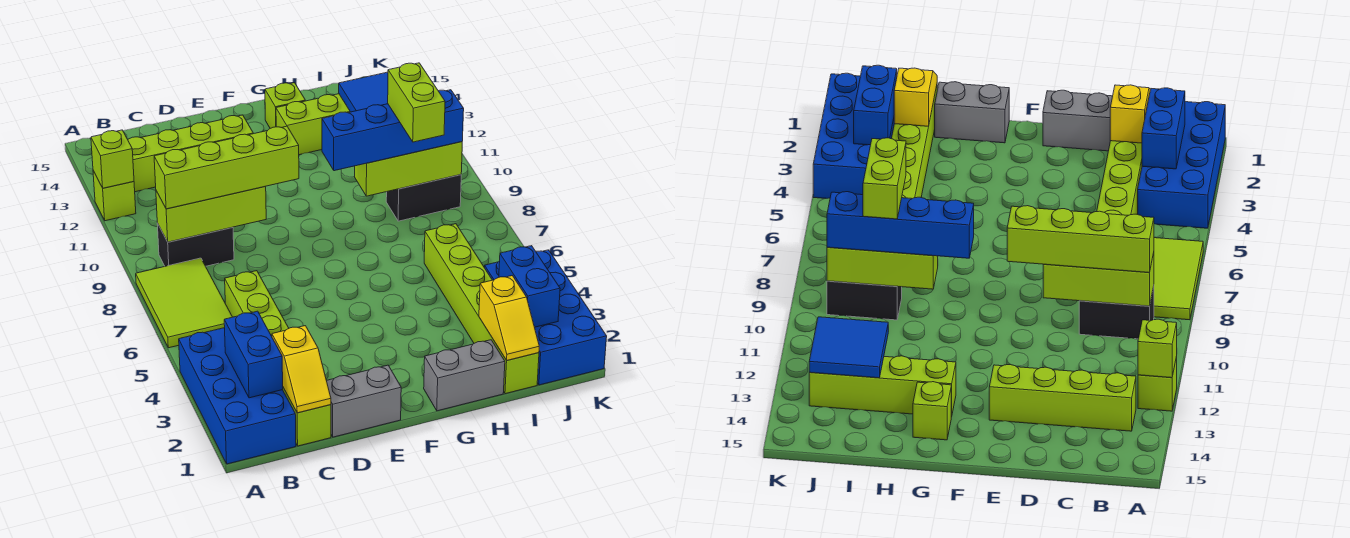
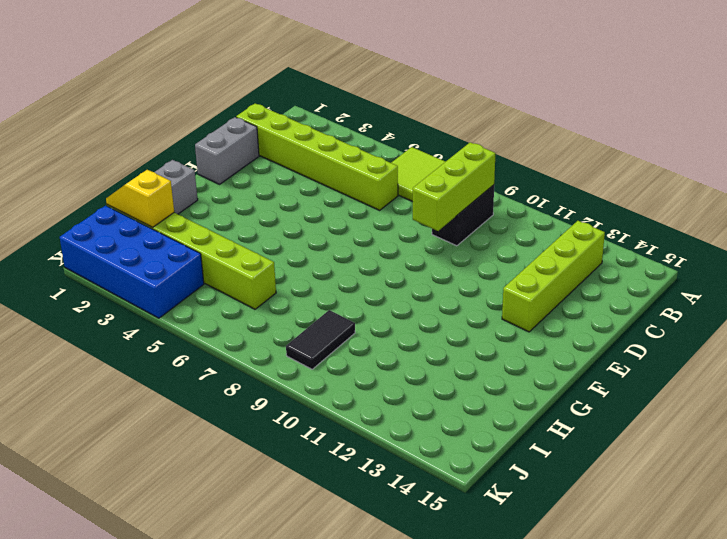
black tile I9:J9 level 1 -> black brick I9:J9 level 1
none -> blue brick A1:B4 level 1
none -> lime brick A12 level 1
none -> lime brick G13:J13 level 1

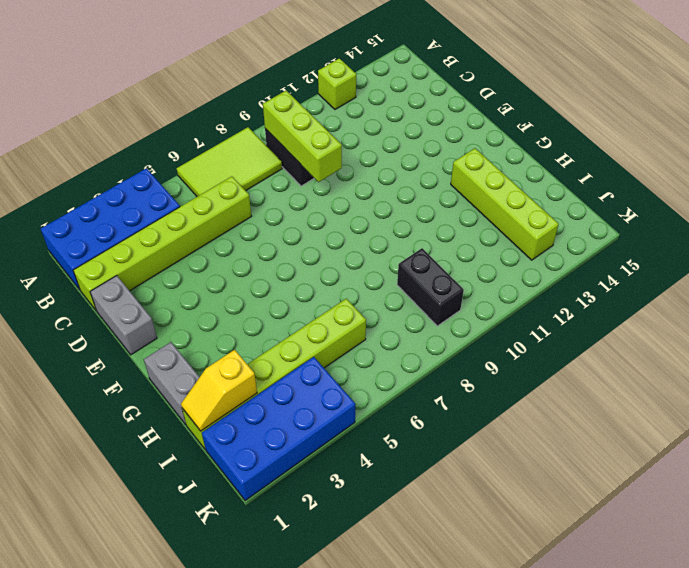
none -> lime brick B13:E13 level 1
none -> lime brick G14 level 1
none -> lime brick A12 level 2

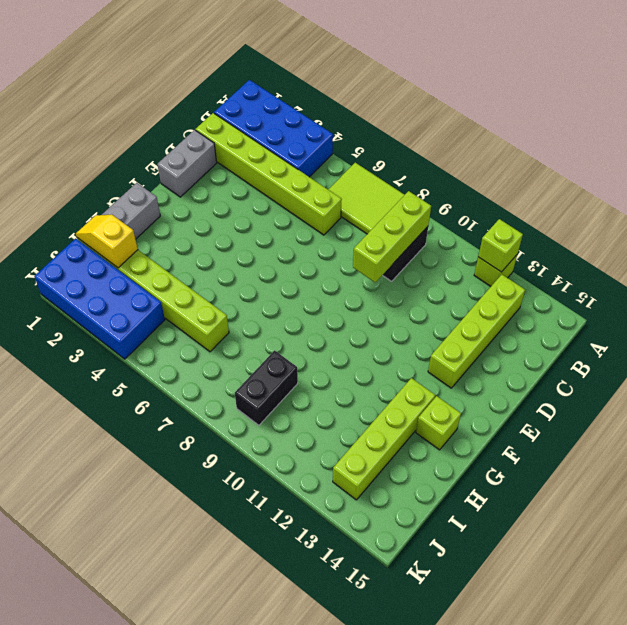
none -> blue brick B2:B3 level 2
none -> yellow slope C1:C2 level 2 top 2
none -> lime brick H9:J9 level 2

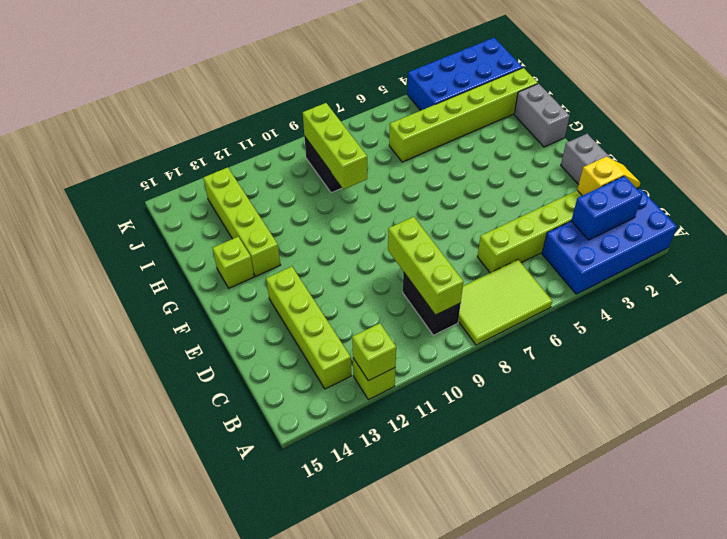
none -> yellow slope I1:I2 level 2 top 2
none -> blue tile I12:J13 level 2
none -> blue brick J2:J3 level 2

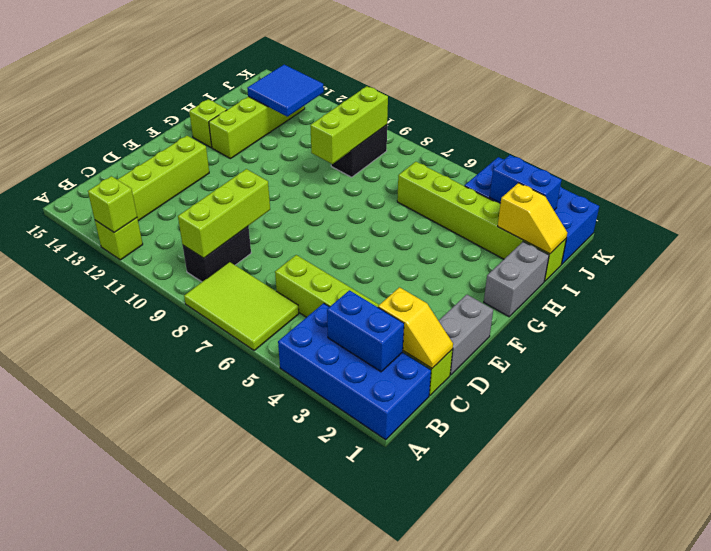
none -> lime brick B9:E9 level 3
none -> blue brick G9:J9 level 3
none -> lime brick I8:I9 level 4

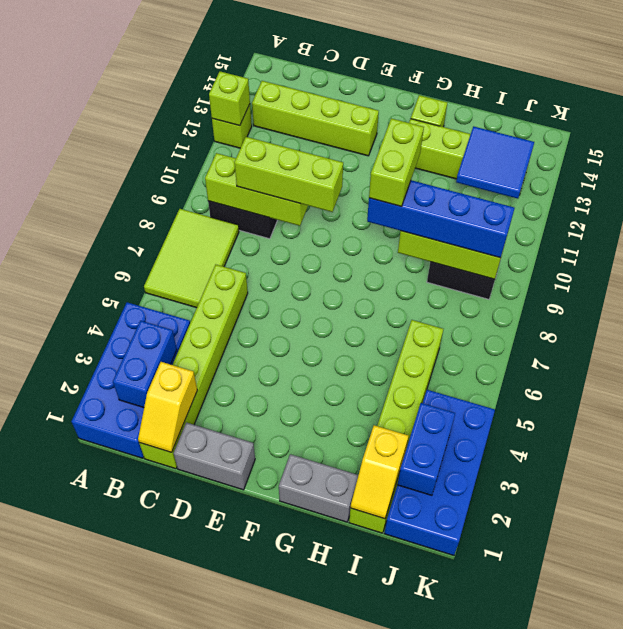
lime brick C9:E9 level 3 -> lime brick B9:E9 level 3
lime brick G9:G10 level 4 -> lime brick I8:I9 level 4

